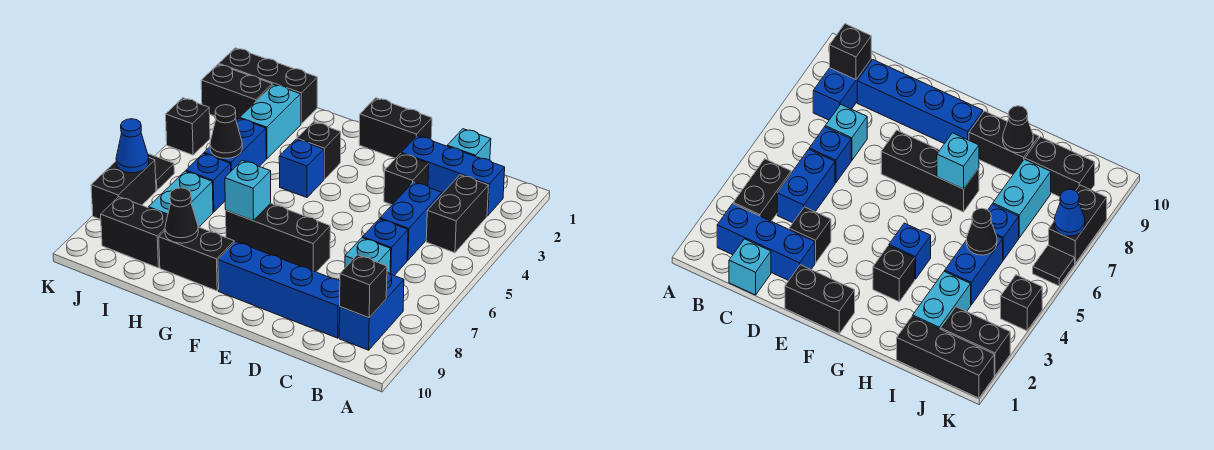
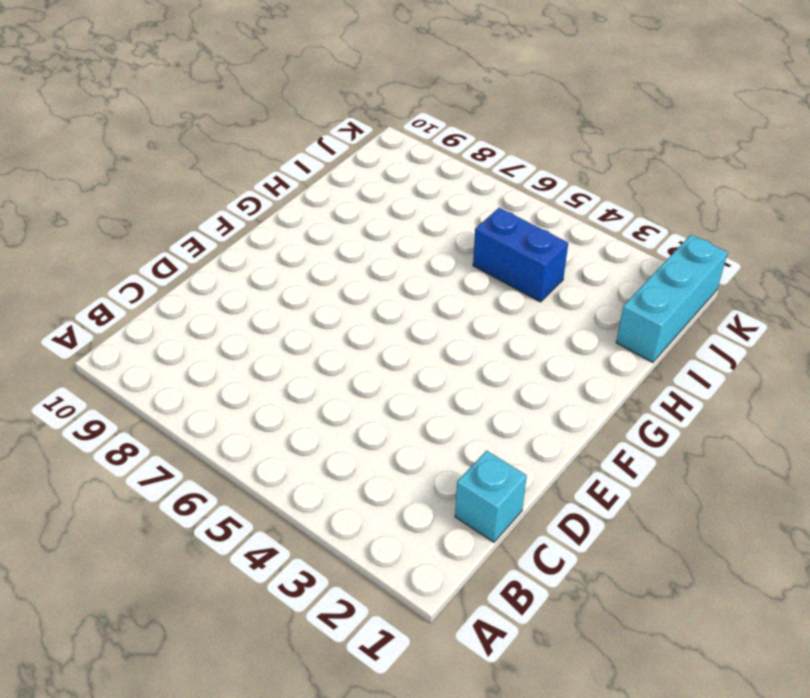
cyan brick I1:K1 level 1 -> black brick I1:K1 level 1
none -> blue brick B2:D2 level 1
none -> black brick B3:B4 level 1
none -> blue brick B8:B9 level 1

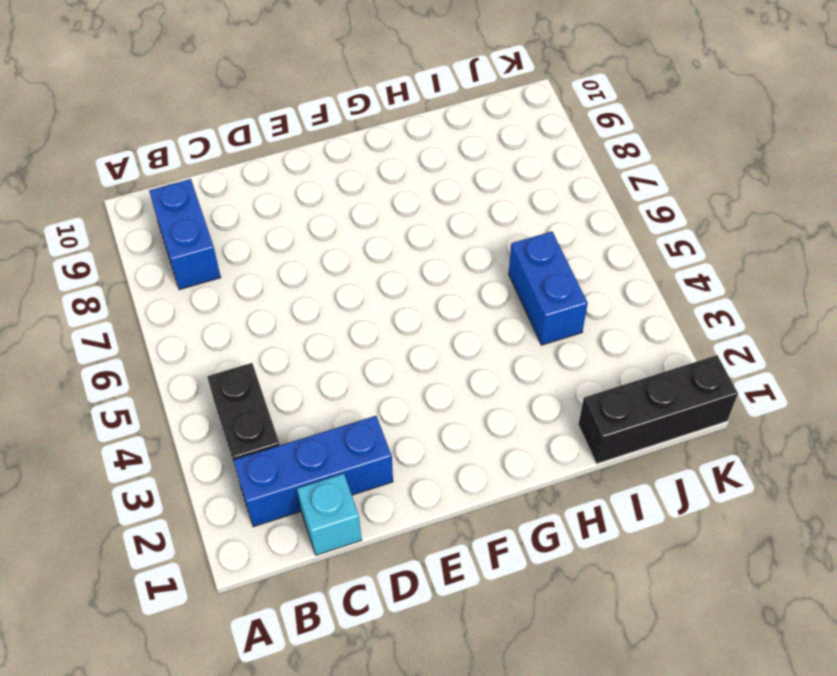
none -> blue brick C4:C5 level 1
none -> blue brick C6 level 1
none -> cyan brick C7 level 1

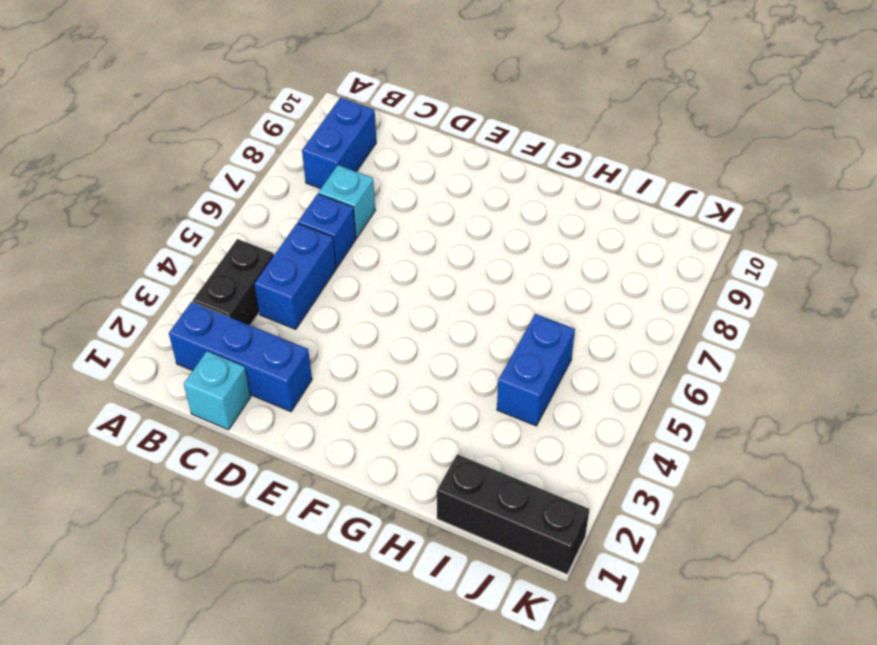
none -> blue brick C9:F9 level 1
none -> black brick D3 level 1
none -> black brick E1:F1 level 1

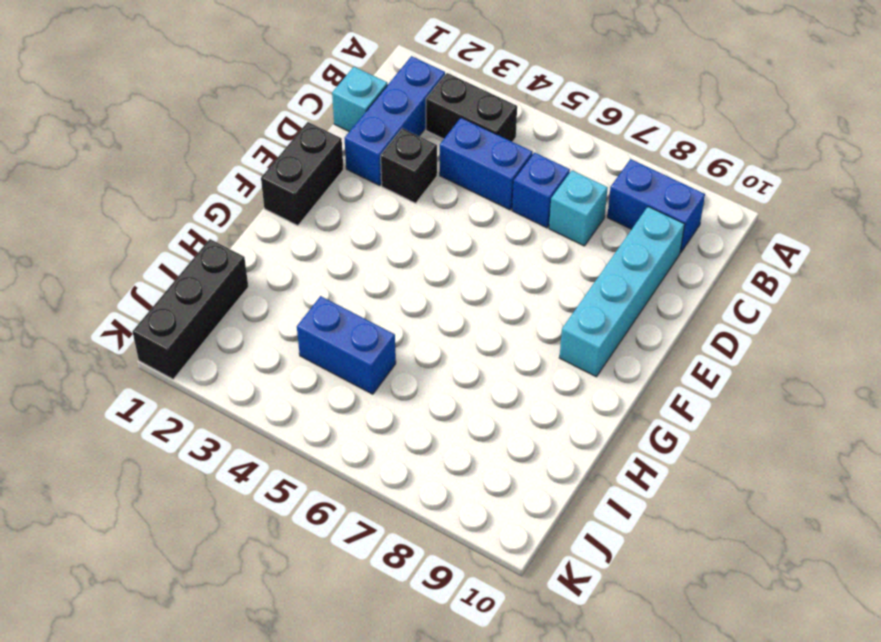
cyan brick C9:F9 level 1 -> blue brick C9:F9 level 1
none -> black brick E7:G7 level 1
none -> black brick G3 level 1
none -> blue brick G4 level 1

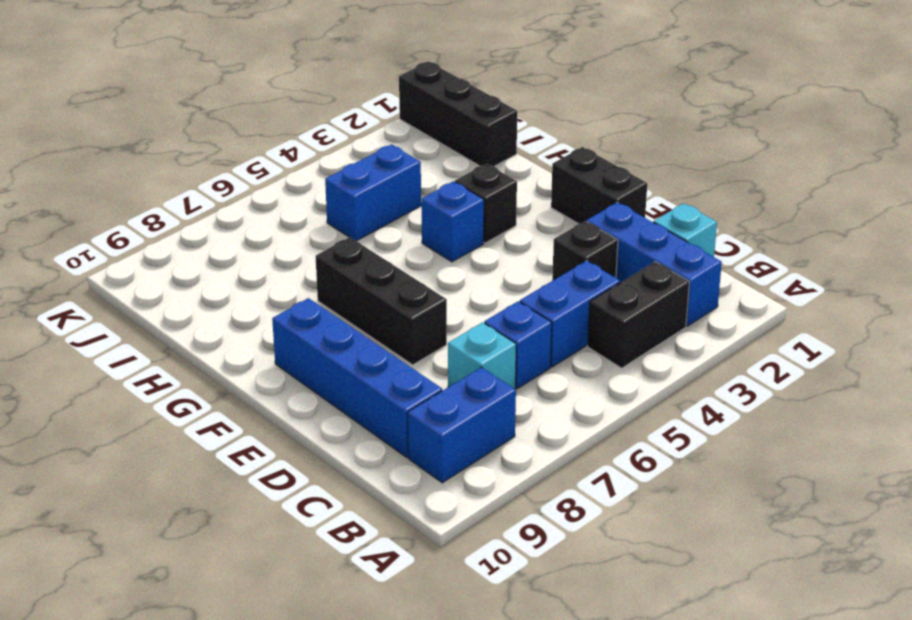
none -> black brick G9:H9 level 1
none -> cyan brick I2:I3 level 1
none -> blue brick I6 level 1

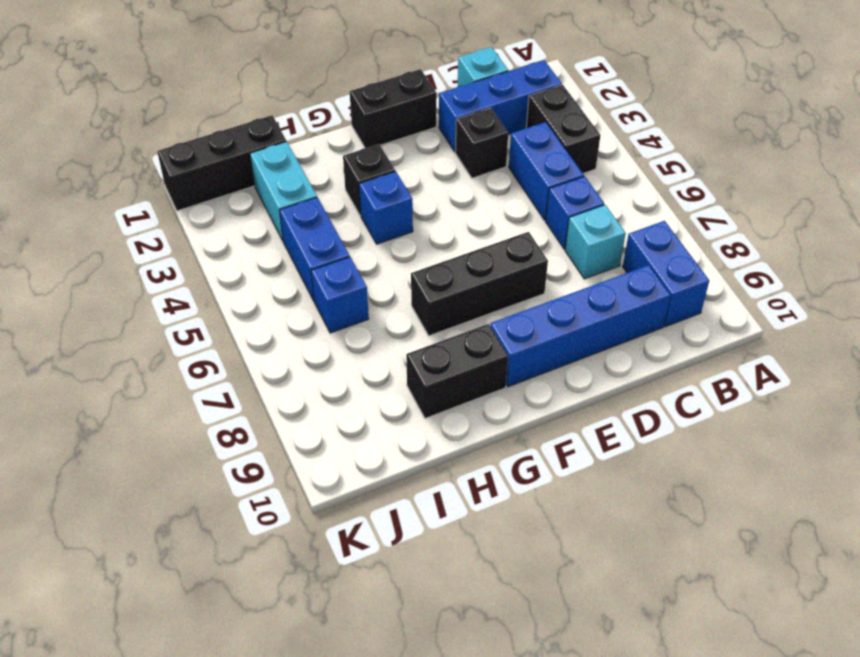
none -> cyan brick I7:I8 level 1
none -> black brick I9:J9 level 1
none -> black brick J2:K2 level 1

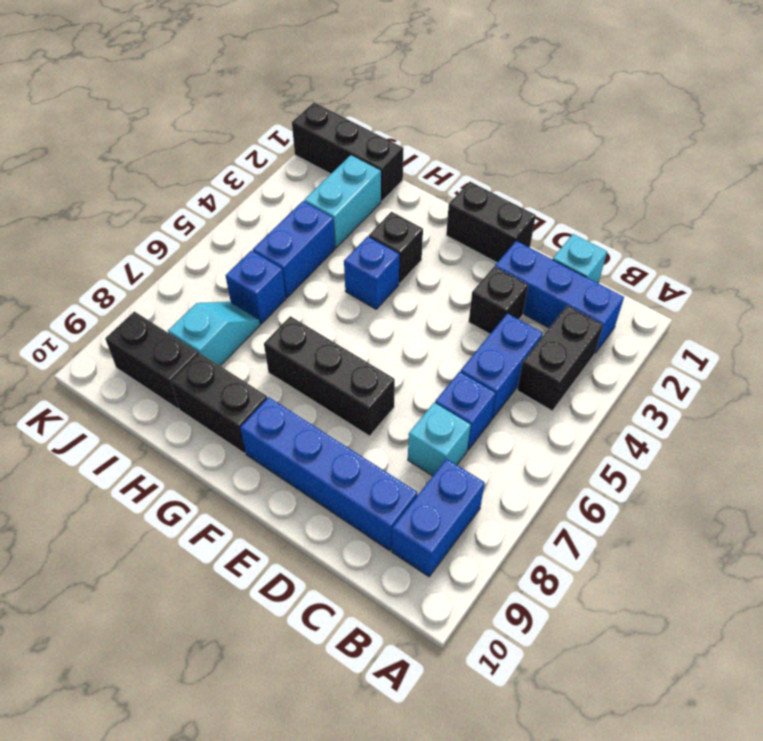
cyan slope I7:I8 level 1 top 8 -> cyan brick I7:I8 level 1
none -> black brick J2:K2 level 1
none -> black brick K4 level 1
none -> black tile K6 level 1

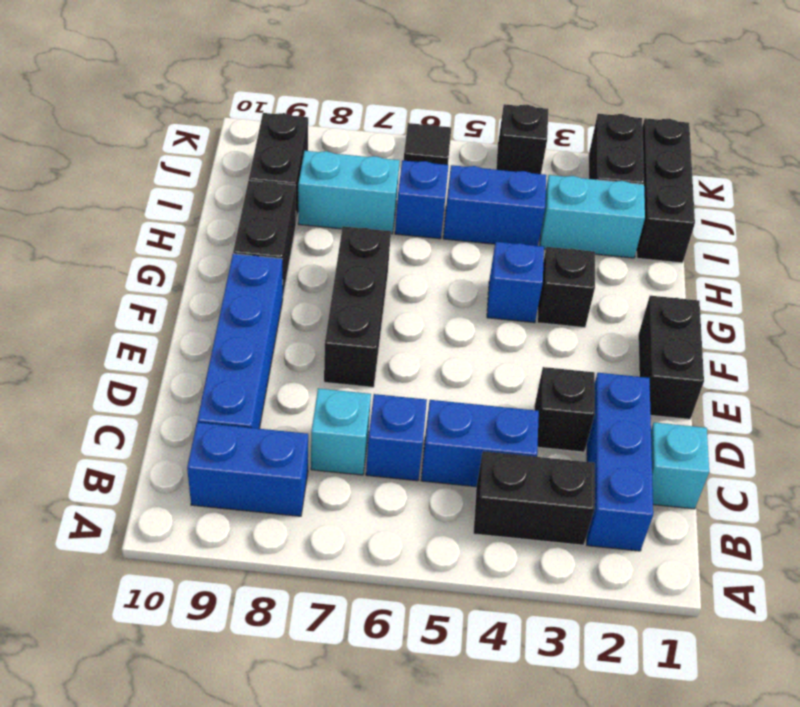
none -> black brick K7:K8 level 1
none -> black brick B9 level 2
none -> cyan brick G7 level 2

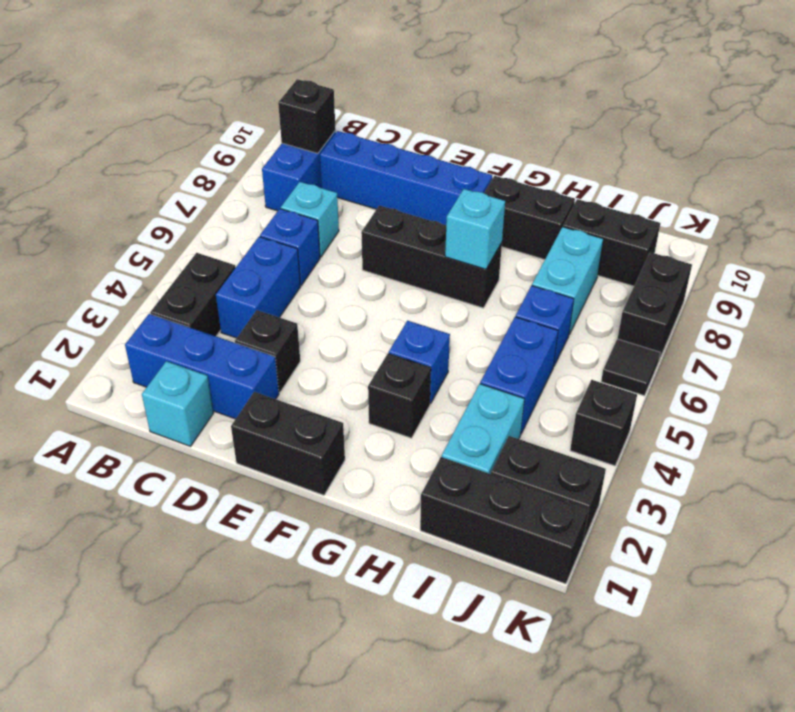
none -> black cone H9 level 2
none -> black cone I5 level 2
none -> blue cone K7 level 2

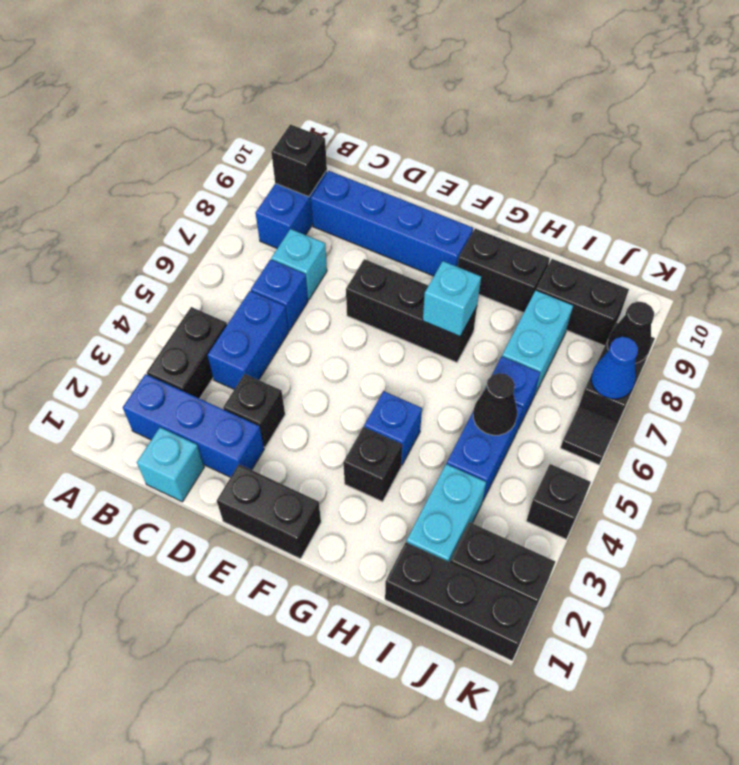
black cone K8 level 2 -> black cone H9 level 2

